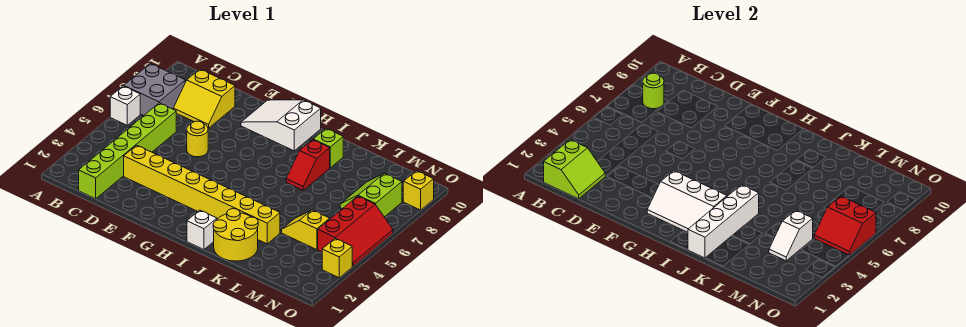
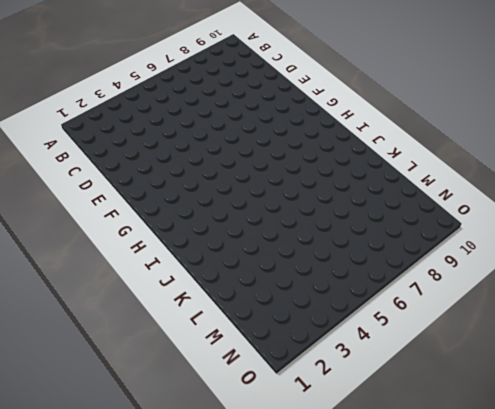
none -> white brick A6 level 1
none -> grey brick A7:B8 level 1
none -> lime brick C1:C6 level 1

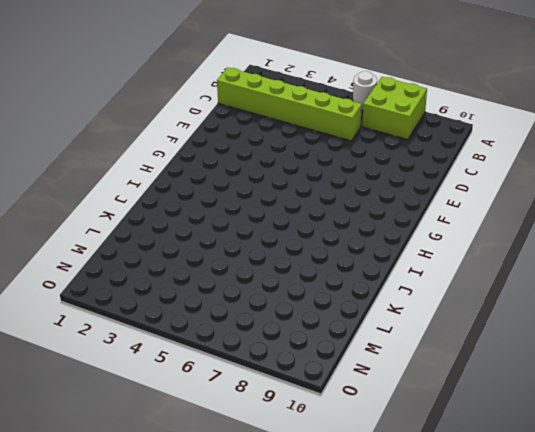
white round brick A6 level 1 -> white brick A6 level 1
lime brick A7:B8 level 1 -> grey brick A7:B8 level 1
none -> yellow slope C8:D9 level 1 top 9
none -> yellow brick D3:K3 level 1
none -> yellow round brick E6 level 1

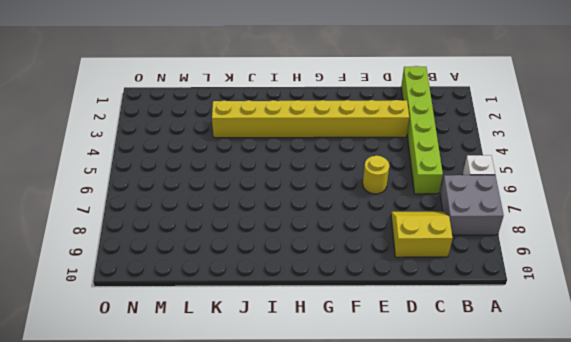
none -> white slope F9:H10 level 1 top H
none -> white brick I1 level 1
none -> yellow round brick J1:K2 level 1

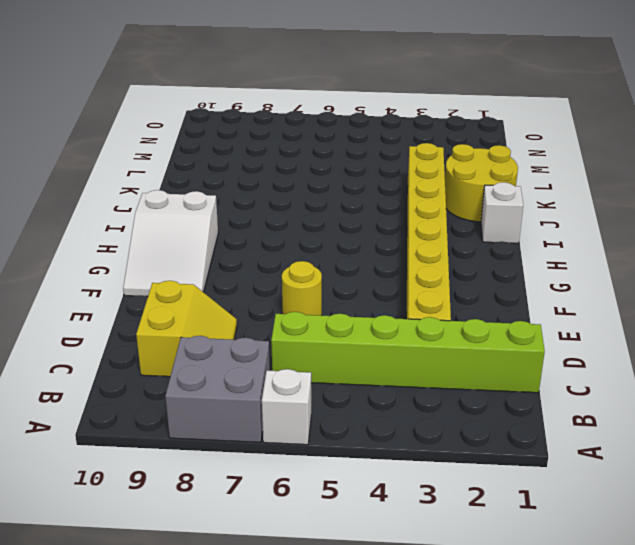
none -> red slope J7:J8 level 1 top 8
none -> lime brick J9 level 1
none -> yellow slope L4:M4 level 1 top M

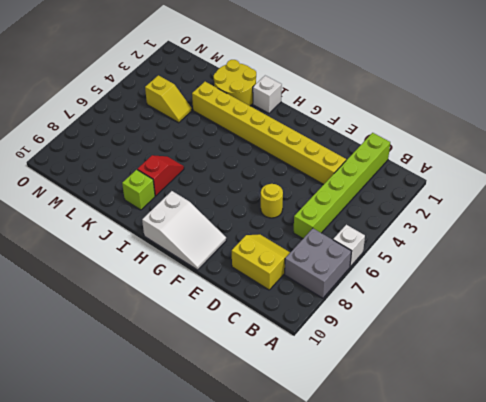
none -> lime slope M7:N8 level 1 top N
none -> red slope N4:O6 level 1 top N
none -> yellow brick O3 level 1

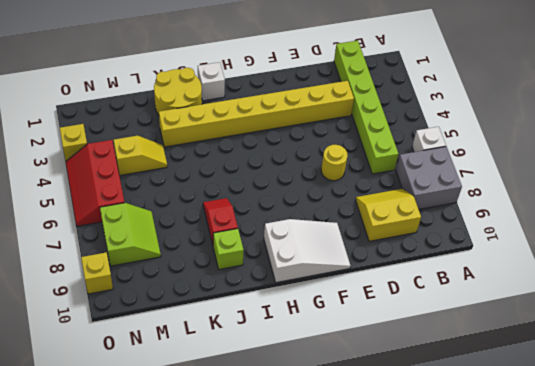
none -> lime slope B1:C2 level 2 top B
none -> lime round brick B8 level 2
none -> white slope G2:I3 level 2 top 3

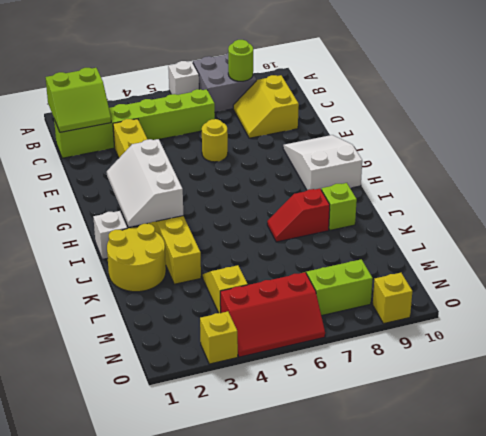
none -> white brick J1:J4 level 2
none -> white slope M3:M4 level 2 top 4
none -> red slope N5:O6 level 2 top 6

